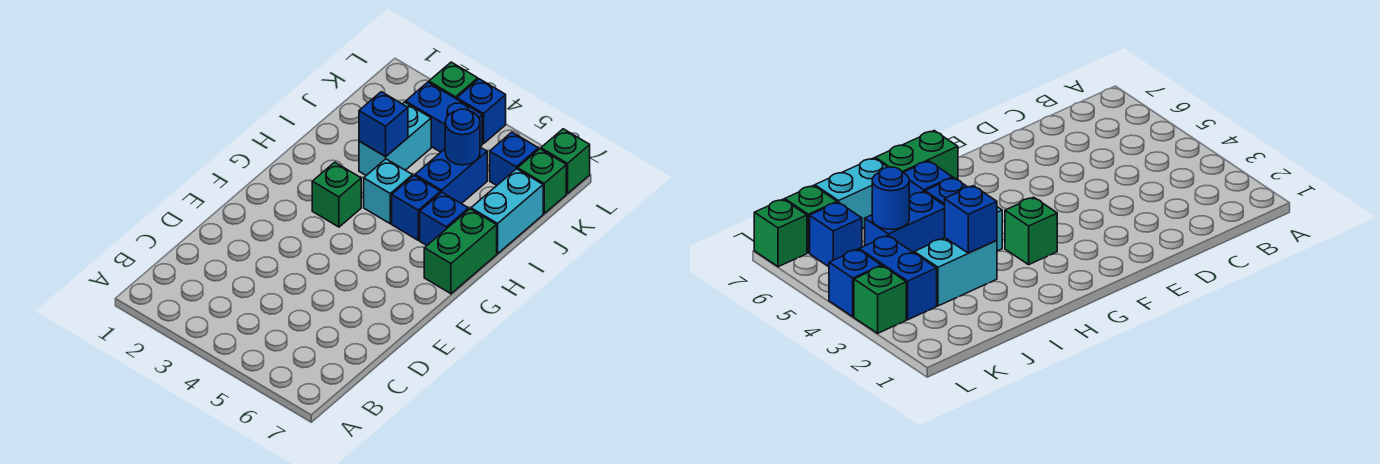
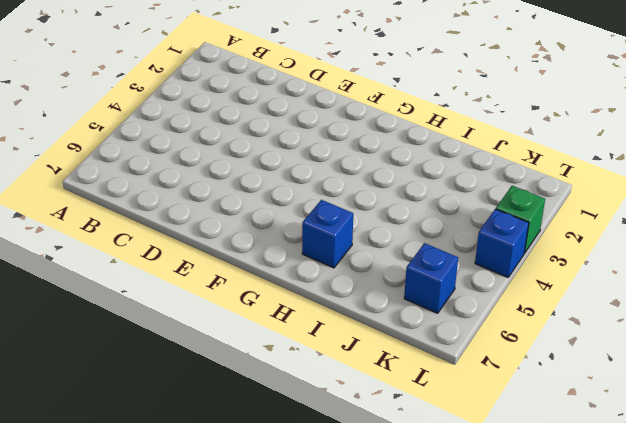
none -> green brick G3 level 1
none -> green brick G7:H7 level 1
none -> cyan brick H4 level 1

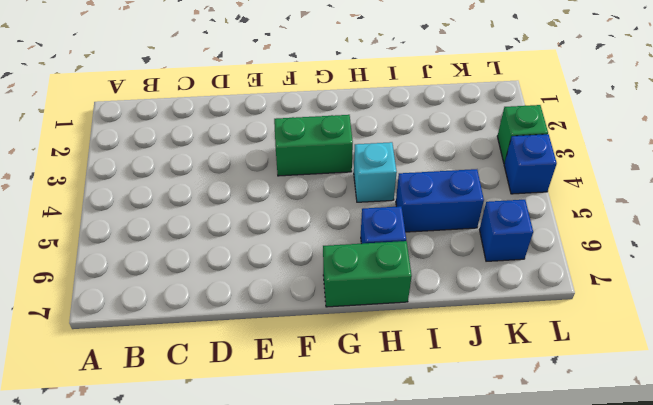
green brick F3:G3 level 1 -> green brick G3 level 1
none -> blue brick H5 level 1
none -> cyan brick I3:J3 level 1
none -> cyan brick I7:J7 level 1

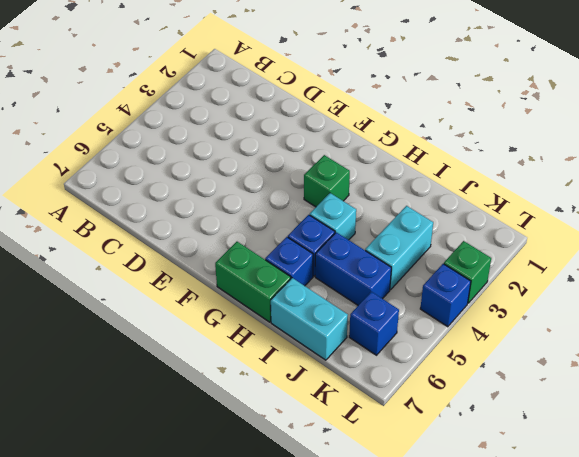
cyan brick J3:J4 level 1 -> cyan brick I3:J3 level 1
none -> blue brick K3:K4 level 1
none -> green brick K7 level 1
none -> green brick L7 level 1

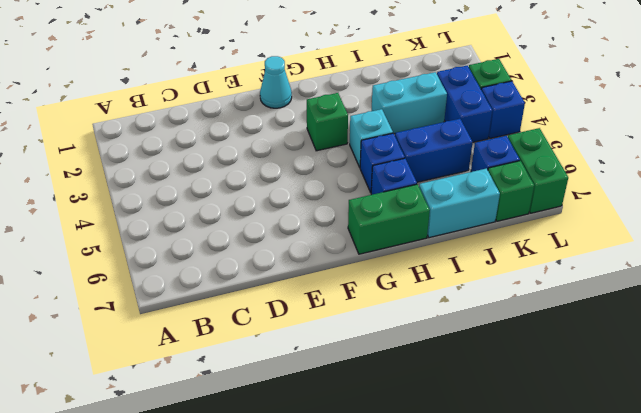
cyan cone F1 level 1 -> none
green brick L6:L7 level 1 -> green brick L7 level 1
none -> blue brick I3 level 2
none -> blue round brick J5 level 2

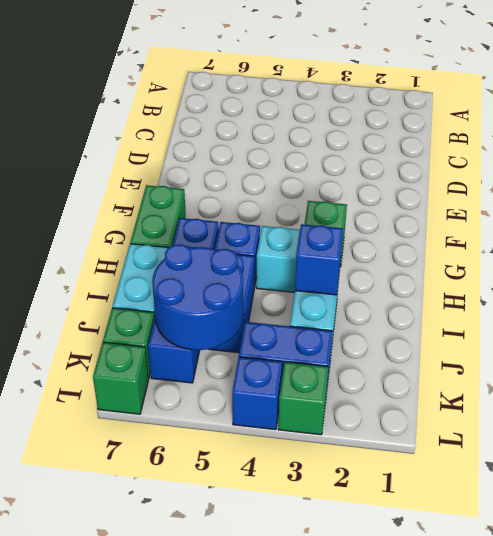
blue round brick J5:K6 level 2 -> blue round brick J5 level 2

